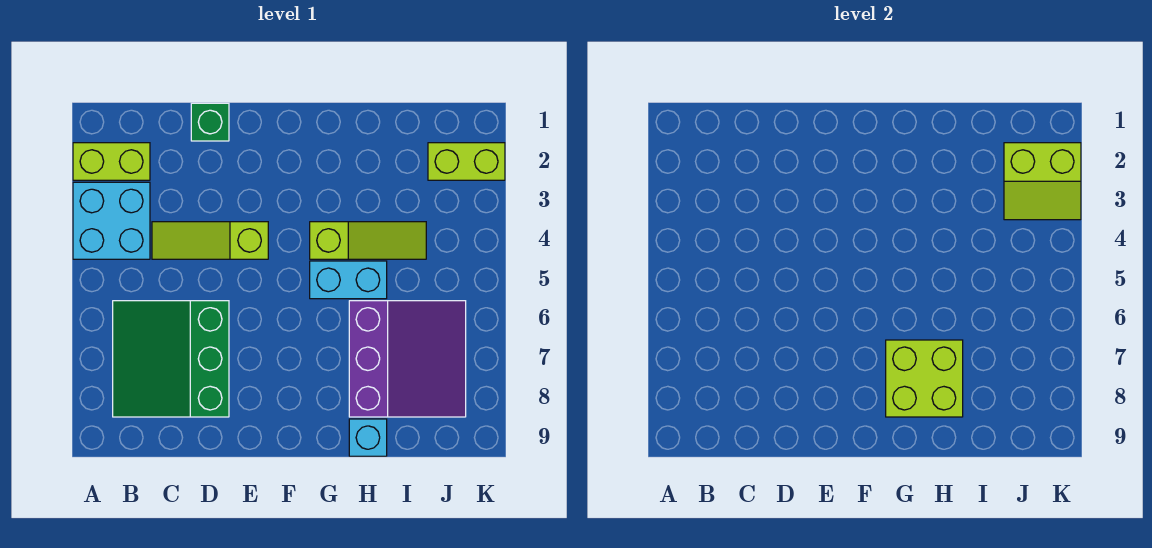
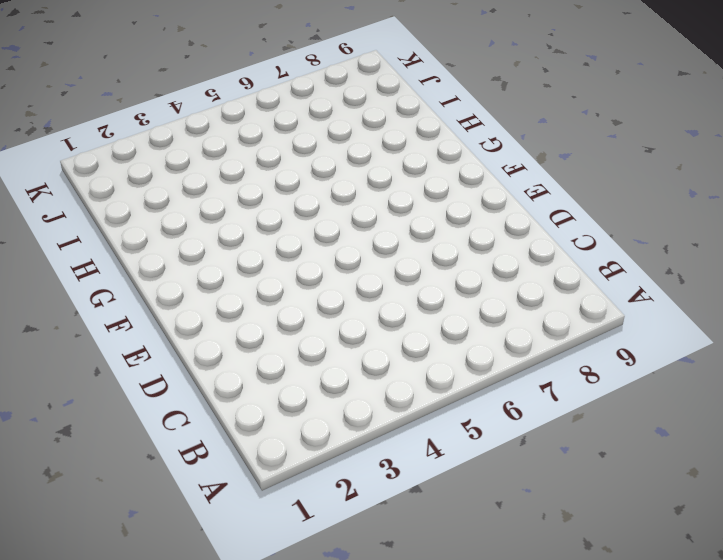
none -> lime brick A2:B2 level 1
none -> cyan brick A3:B4 level 1
none -> green slope B6:D8 level 1 top D

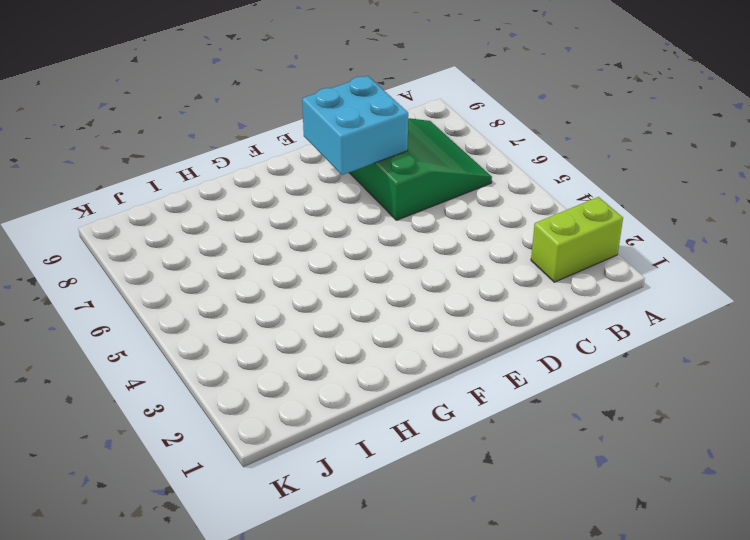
cyan brick D7:E8 level 2 -> cyan brick A3:B4 level 1
none -> lime slope C4:E4 level 1 top E
none -> green brick D1 level 1
none -> lime slope G4:I4 level 1 top G

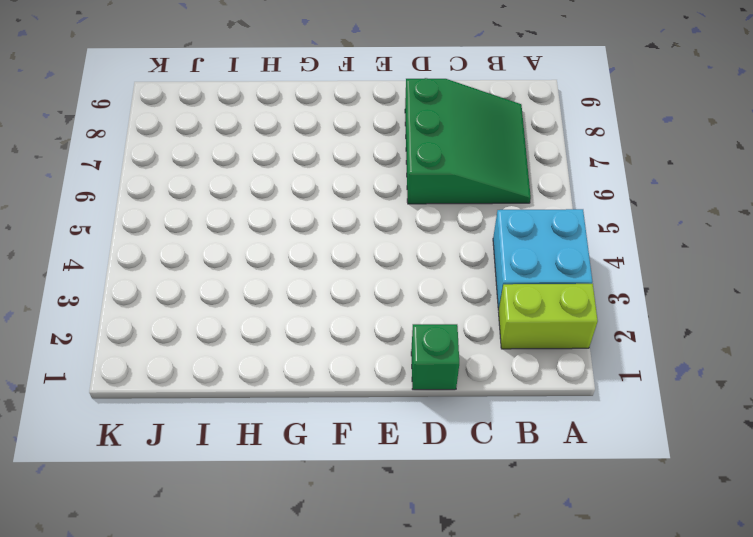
none -> lime slope C4:E4 level 1 top E
none -> lime slope G4:I4 level 1 top G
none -> cyan brick G5:H5 level 1

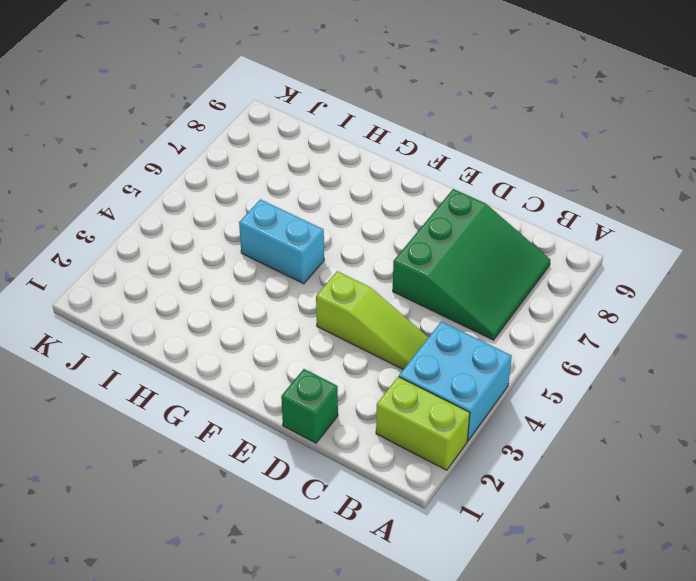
none -> lime slope G4:I4 level 1 top G
none -> purple slope H6:J8 level 1 top H
none -> cyan brick H9 level 1

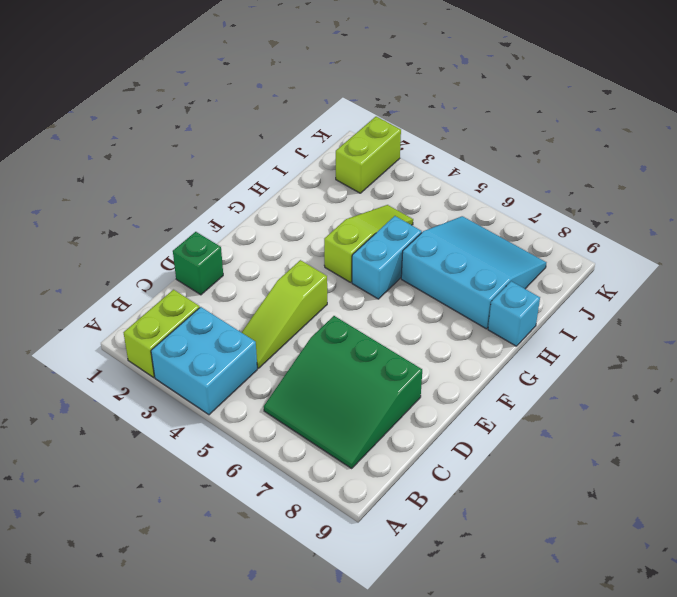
cyan slope H6:J8 level 1 top H -> purple slope H6:J8 level 1 top H
none -> lime brick G7:H8 level 2
none -> lime slope J2:K3 level 2 top 2

